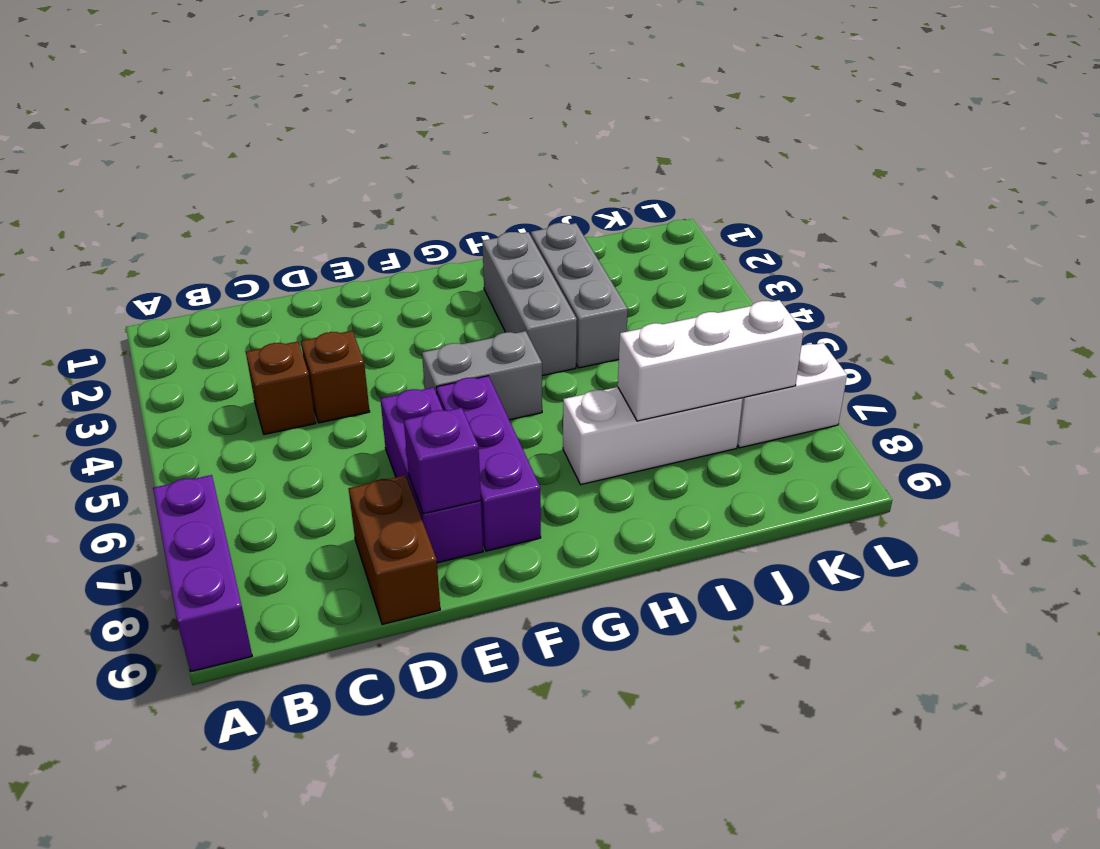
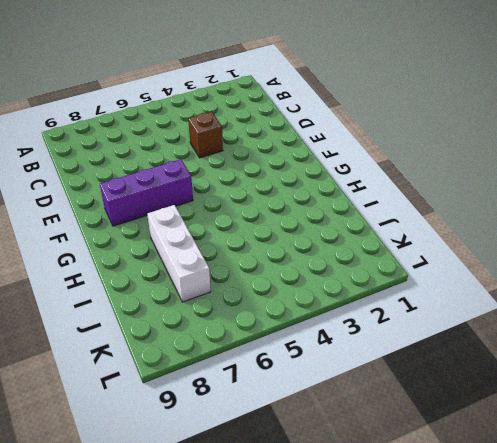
none -> purple brick A7:A9 level 1
none -> brown brick C4 level 1
none -> brown brick D8:D9 level 1

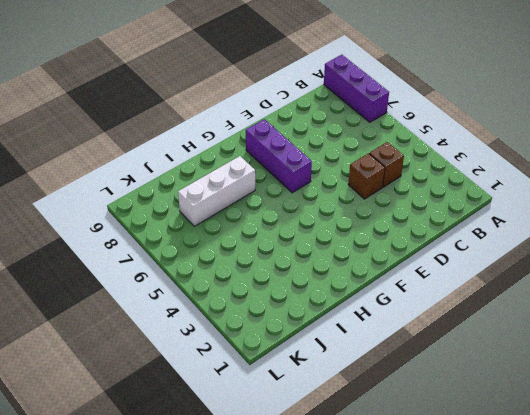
none -> brown brick D8:D9 level 1
none -> purple brick E6:E8 level 1
none -> grey brick F5:G5 level 1

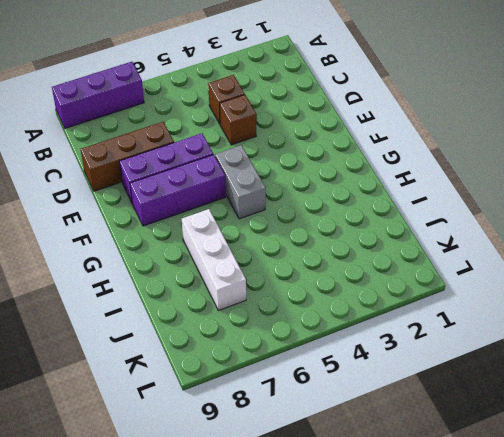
brown brick D7:D9 level 1 -> brown brick D8:D9 level 1
none -> grey brick H2:H4 level 1
none -> grey brick I2:I4 level 1
none -> white brick K7:L7 level 1

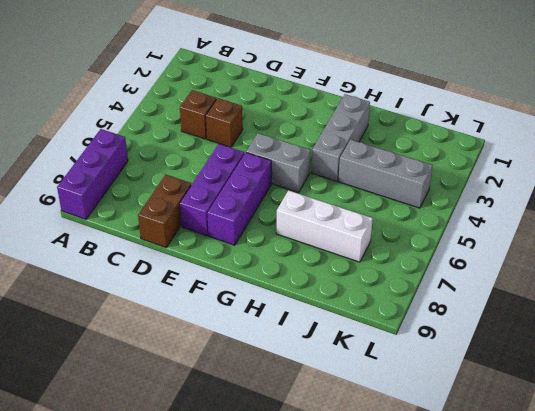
grey brick I4:K4 level 1 -> grey brick I2:I4 level 1
none -> white brick K7:L7 level 1
none -> purple brick E8 level 2
none -> white brick I7:K7 level 2

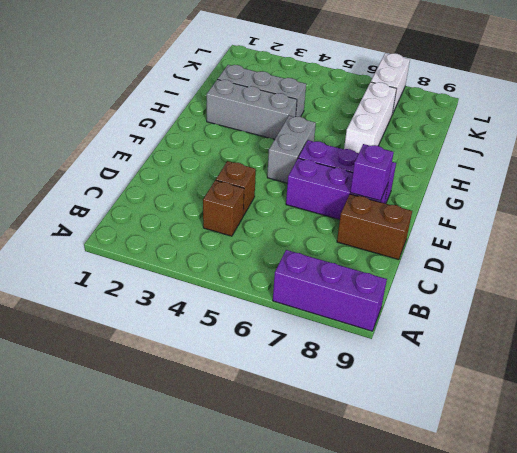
none -> white brick I7:K7 level 2

